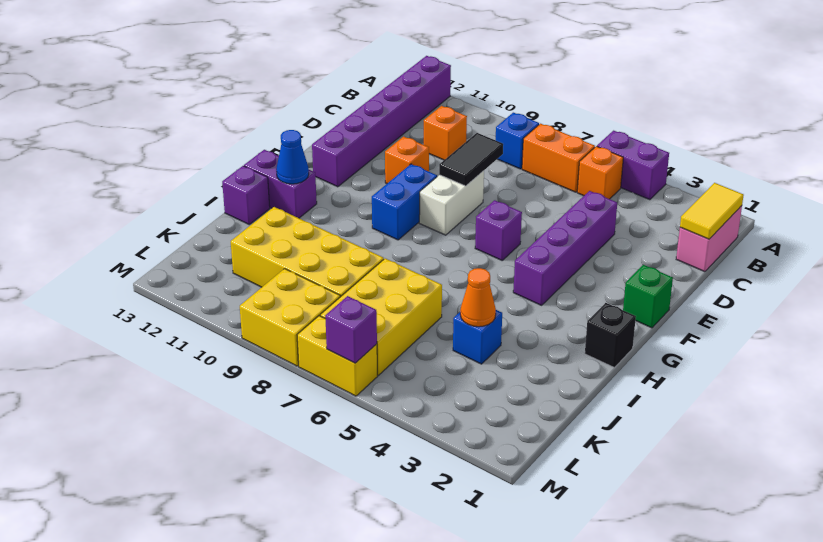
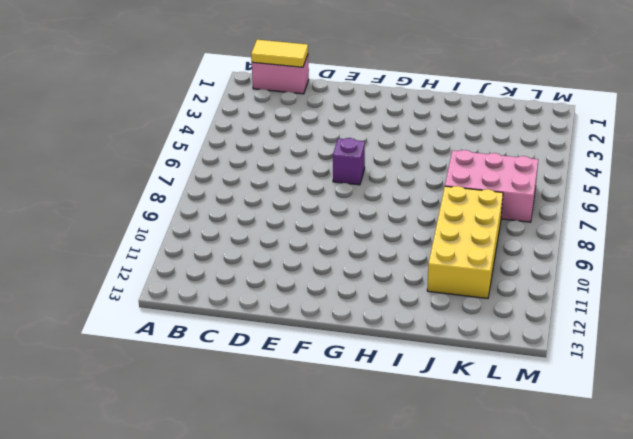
pink brick J6:L7 level 1 -> yellow brick J6:L7 level 1
none -> purple brick A4:A5 level 1
none -> purple brick A12:F12 level 1
none -> orange brick B5 level 1

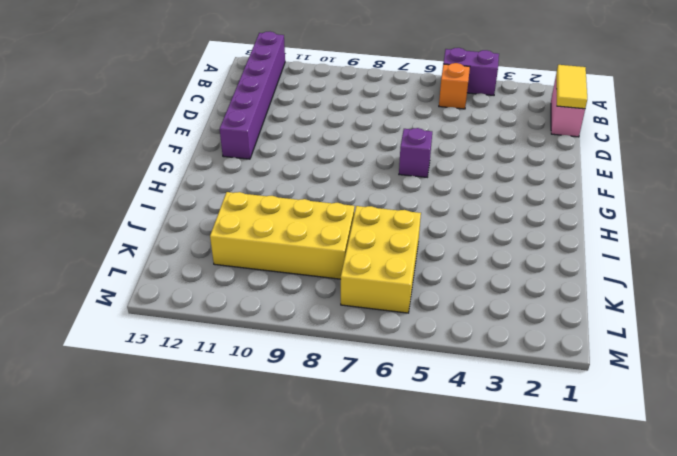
none -> orange brick B6:B7 level 1
none -> blue brick B8 level 1
none -> orange brick C10 level 1

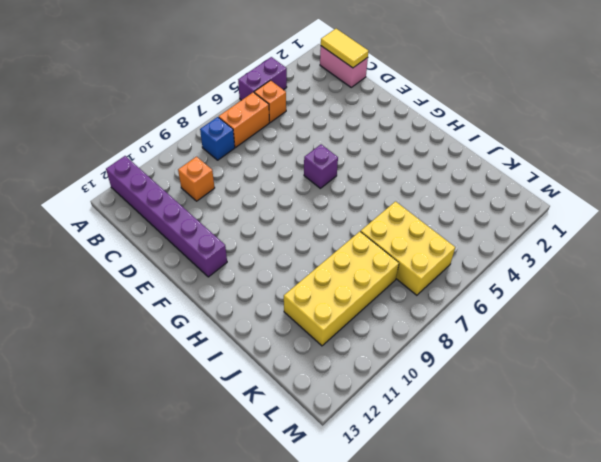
none -> purple brick D4:G4 level 1
none -> white brick E8:F8 level 1
none -> orange brick E10 level 1

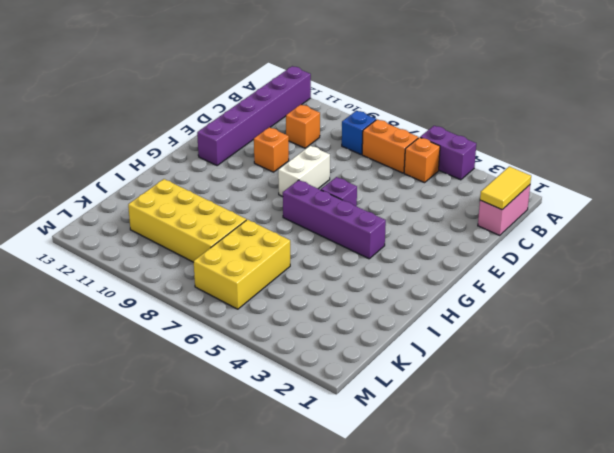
purple brick G4:G7 level 1 -> purple brick D4:G4 level 1
none -> green brick F1 level 1
none -> blue brick F9:G9 level 1
none -> black brick H1 level 1

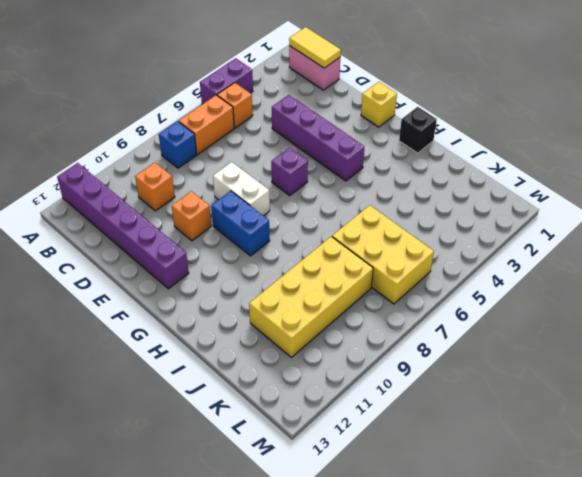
yellow brick F1 level 1 -> green brick F1 level 1
none -> purple brick H12:H13 level 1
none -> purple brick I13 level 1
none -> blue brick J4 level 1

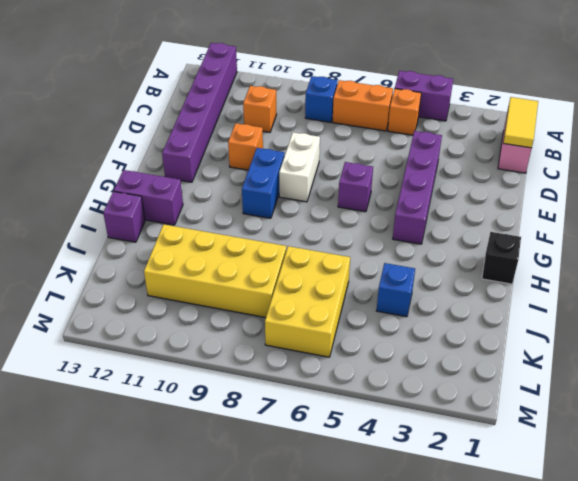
none -> green brick F1 level 1
none -> yellow brick L8:M9 level 1
none -> yellow brick M6:M7 level 1

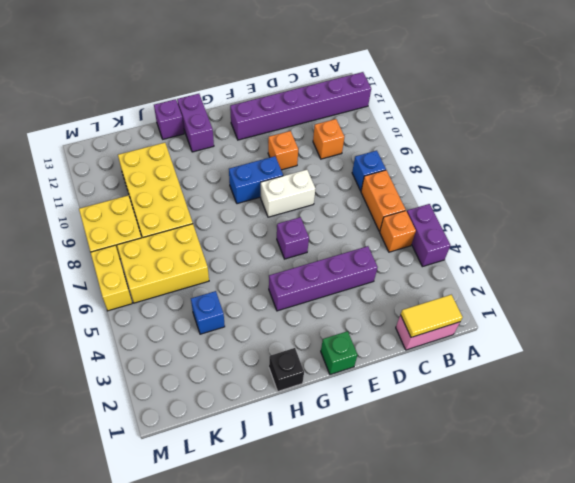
none -> black tile D8:E8 level 2
none -> blue cone H12 level 2
none -> orange cone J4 level 2

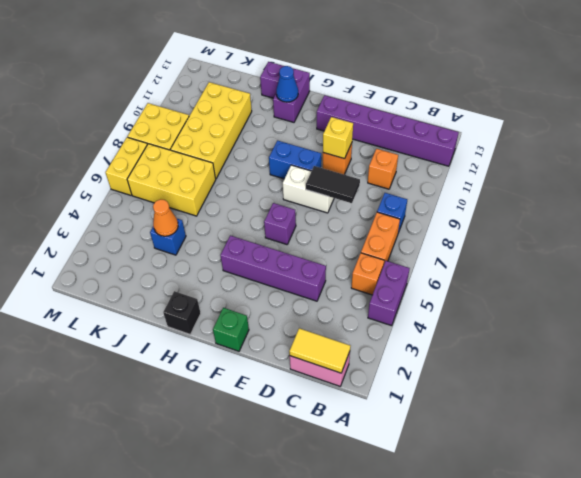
yellow brick E10 level 2 -> none
none -> purple brick M6 level 2

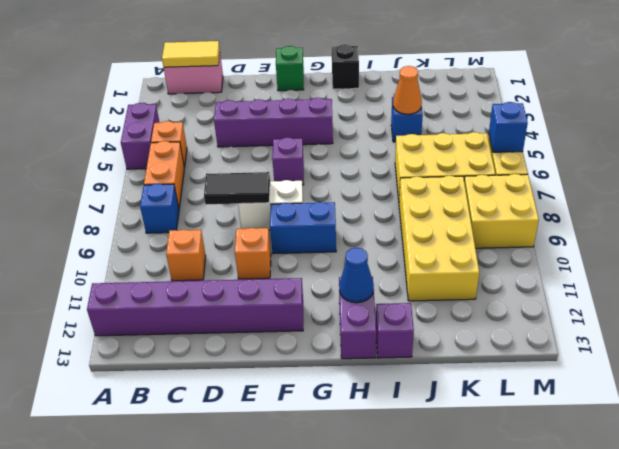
blue brick M6 level 2 -> purple brick M6 level 2

